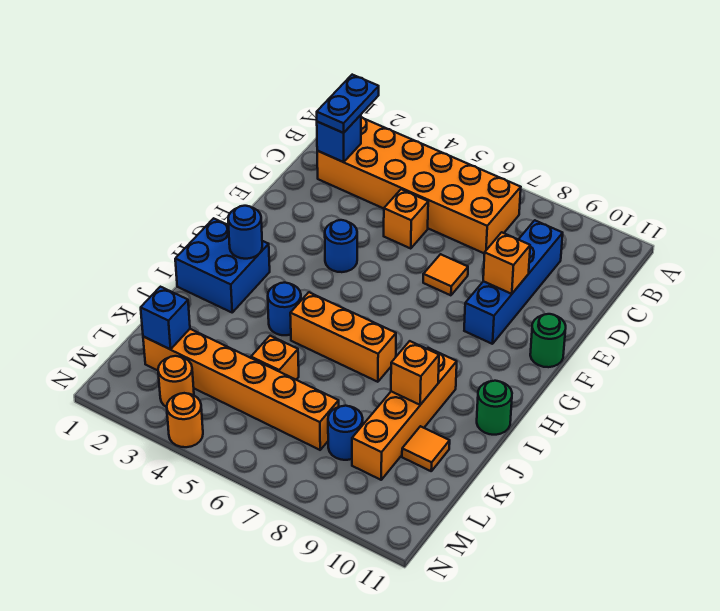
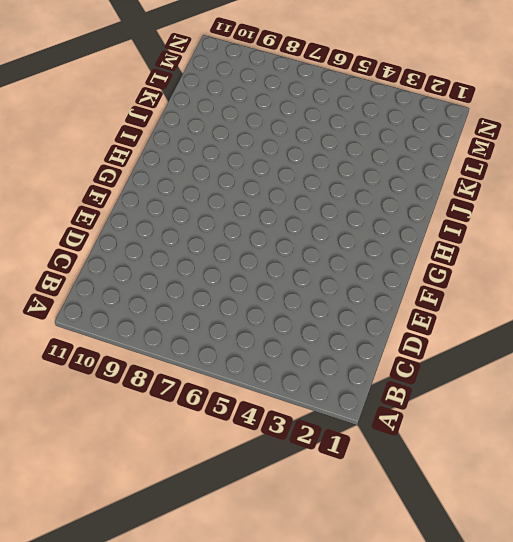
none -> orange brick B2:C7 level 1
none -> blue brick C9:F9 level 1
none -> orange brick D5 level 1

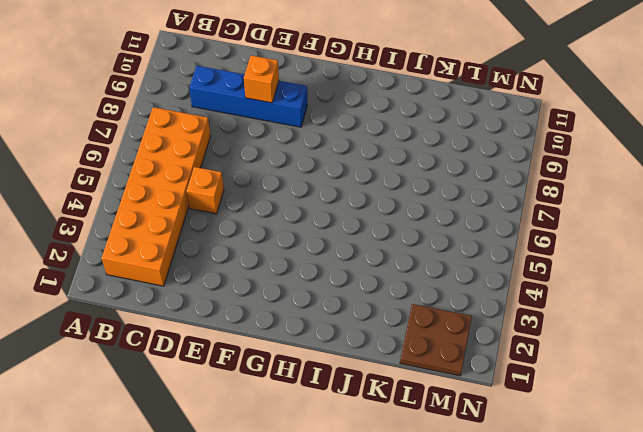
brown plate L1:M2 level 1 -> orange brick L2:L7 level 1
none -> orange tile E7 level 1
none -> blue round brick F4 level 1
none -> green round brick F11 level 1

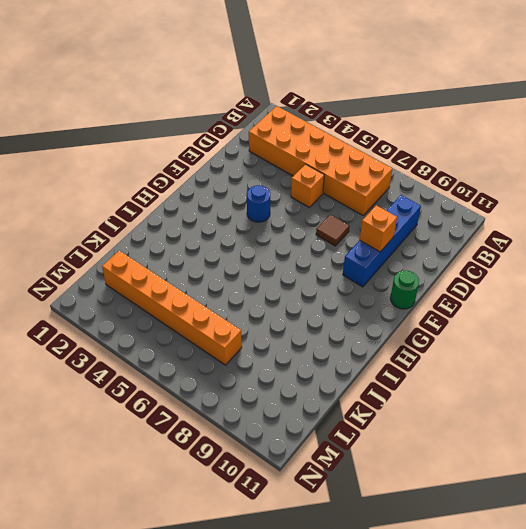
brown tile E7 level 1 -> orange tile E7 level 1
none -> blue brick H1:I2 level 1
none -> blue round brick I4 level 1
none -> orange brick I5:I7 level 1

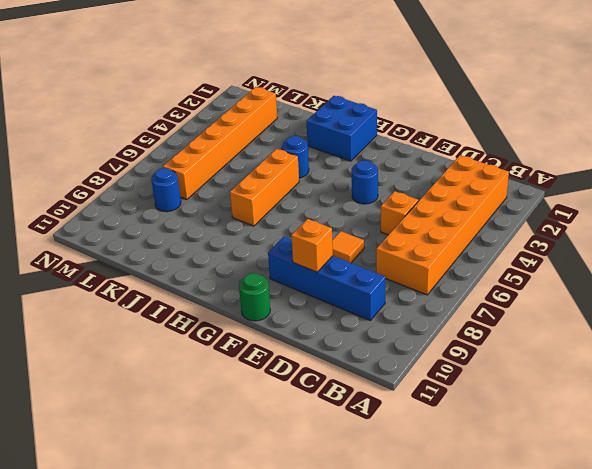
none -> orange brick I9:L9 level 1
none -> green round brick I11 level 1
none -> orange brick K5 level 1

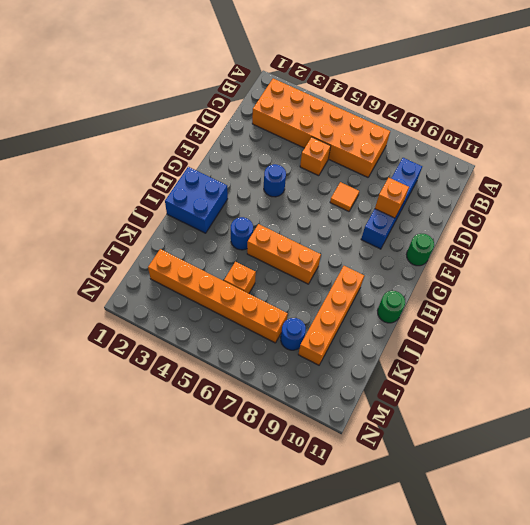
none -> orange tile K10 level 1
none -> orange round brick M3 level 1
none -> orange round brick N4 level 1

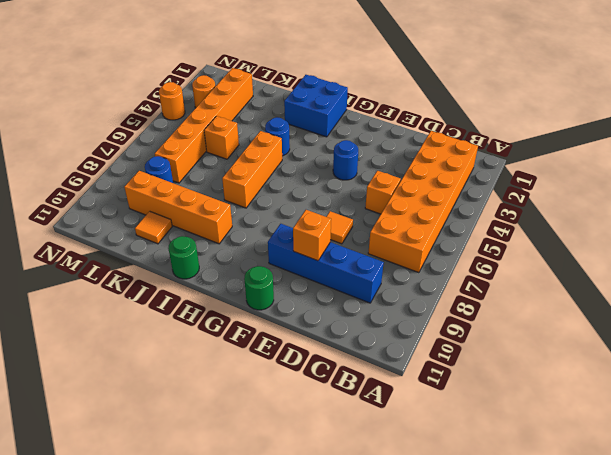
none -> blue brick C2 level 2
none -> blue round brick H2 level 2
none -> orange brick J9 level 2

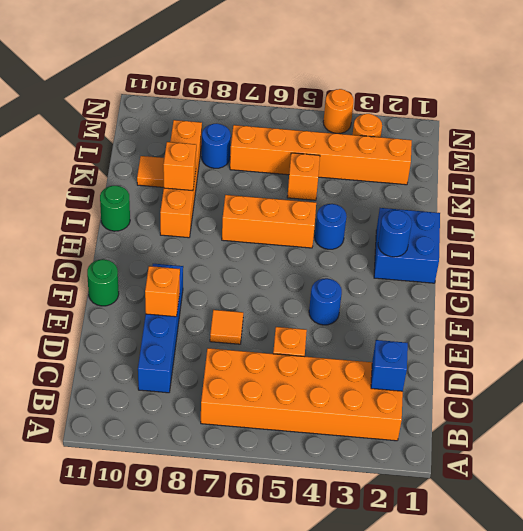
none -> blue brick L2 level 2
none -> blue plate B2:C2 level 3

